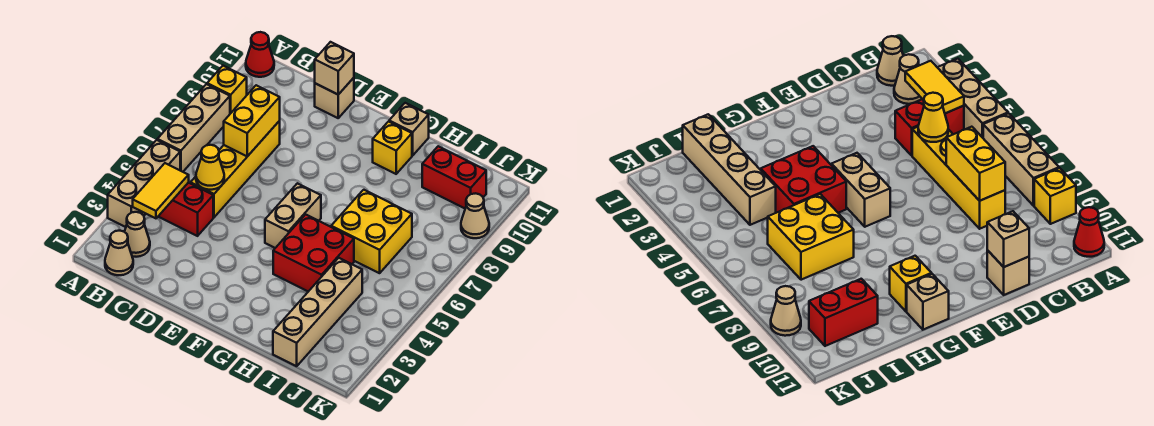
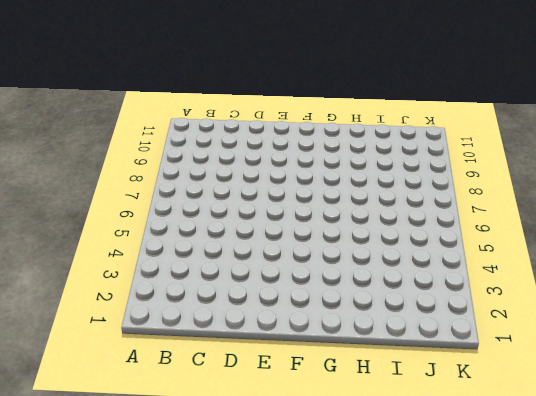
none -> tan brick A3:A5 level 1
none -> tan brick A6:A8 level 1
none -> yellow brick A9 level 1

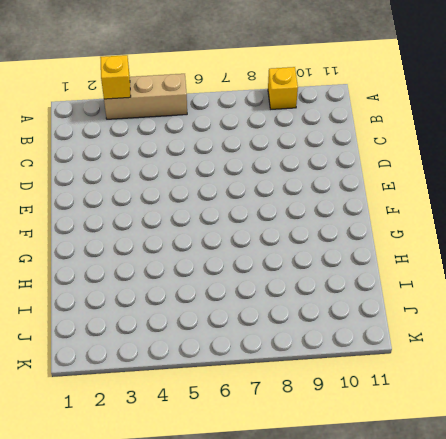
yellow brick A3 level 2 -> yellow brick G10 level 1
none -> tan brick A6:A8 level 1
none -> red cone A11 level 1
none -> tan cone B1 level 1

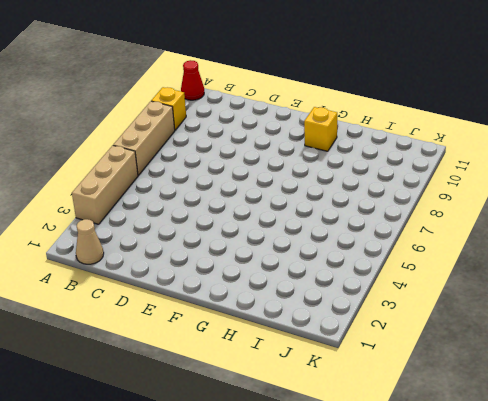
none -> tan cone B2 level 1
none -> red brick B4:C4 level 1
none -> yellow brick C5:C8 level 1

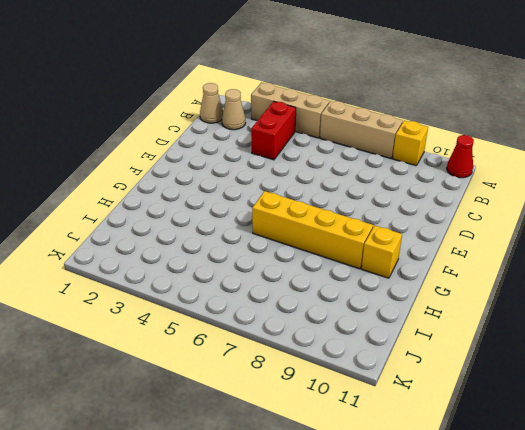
yellow brick G6:G9 level 1 -> yellow brick C5:C8 level 1
none -> tan brick D11 level 1
none -> tan brick F5:F6 level 1
none -> red brick G4:H5 level 1

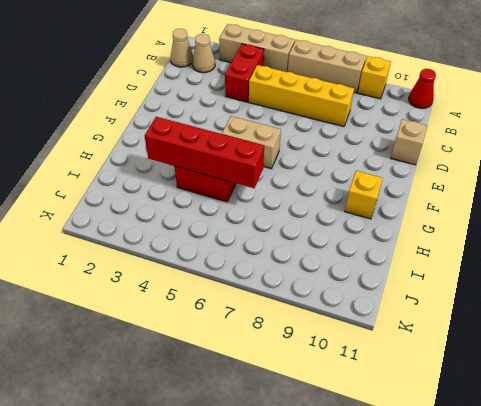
red brick H3:H6 level 2 -> none
none -> tan brick G11 level 1
none -> yellow brick H6:I7 level 1
none -> tan brick I1:I4 level 1

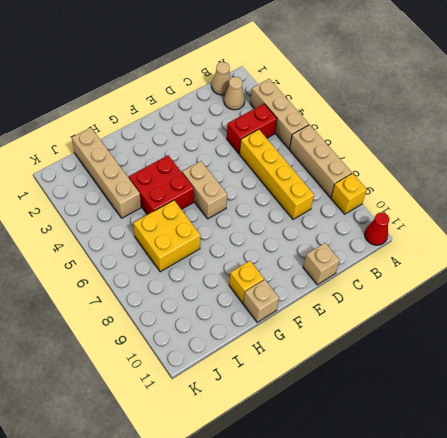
none -> red brick I10:J10 level 1
none -> tan cone K9 level 1
none -> yellow tile B3:B4 level 2

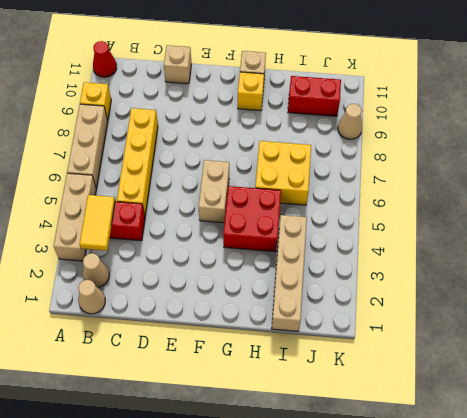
none -> yellow cone C5 level 2
none -> yellow brick C7:C8 level 2
none -> tan brick D11 level 2

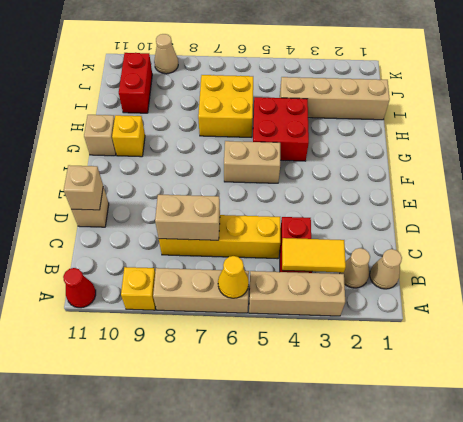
yellow cone A6 level 2 -> yellow cone C5 level 2
tan brick C7:C8 level 2 -> yellow brick C7:C8 level 2

